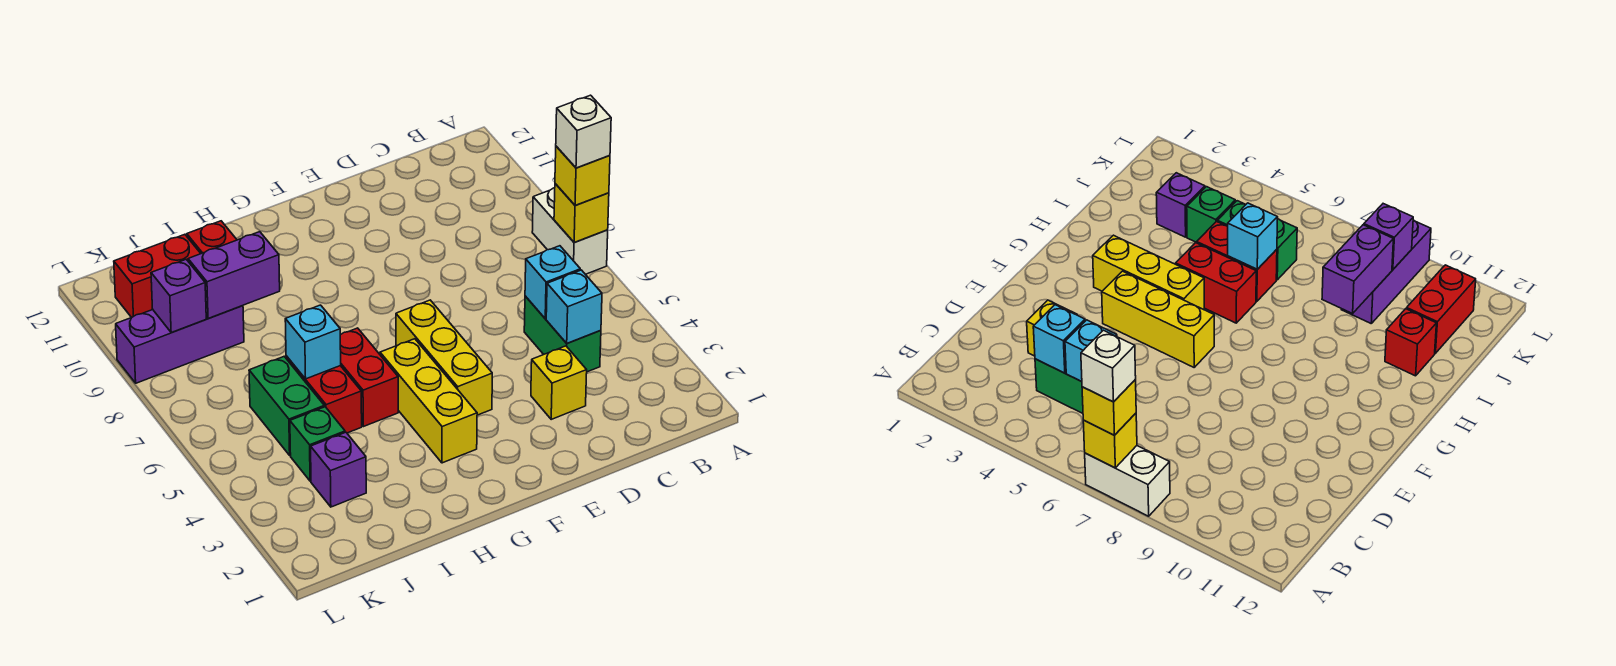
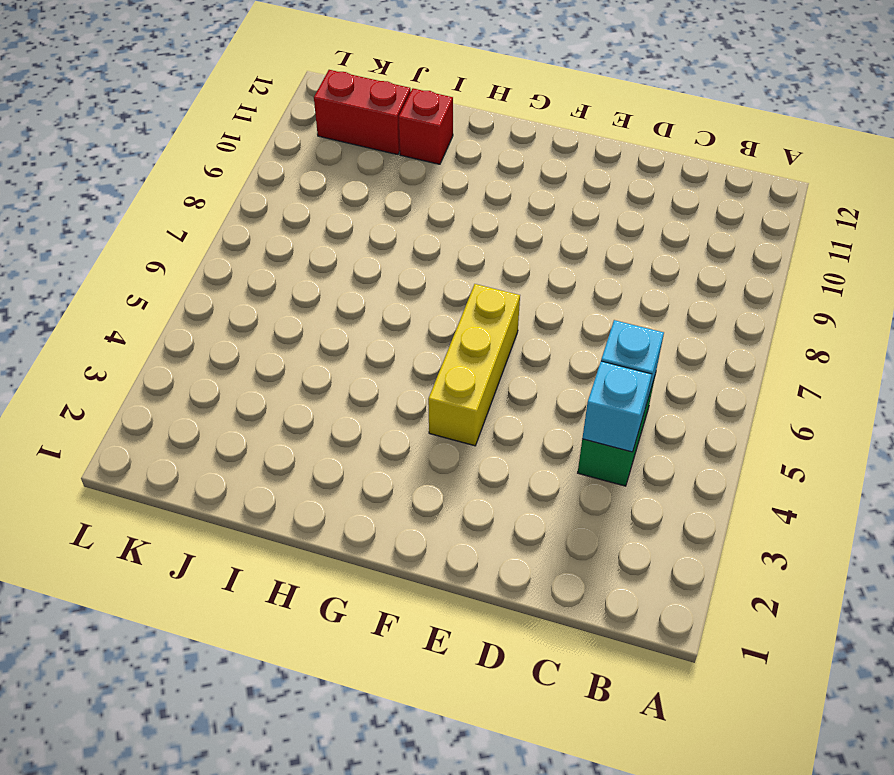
none -> white brick A7:A8 level 1
none -> yellow brick D3 level 1
none -> yellow brick G3:G5 level 1

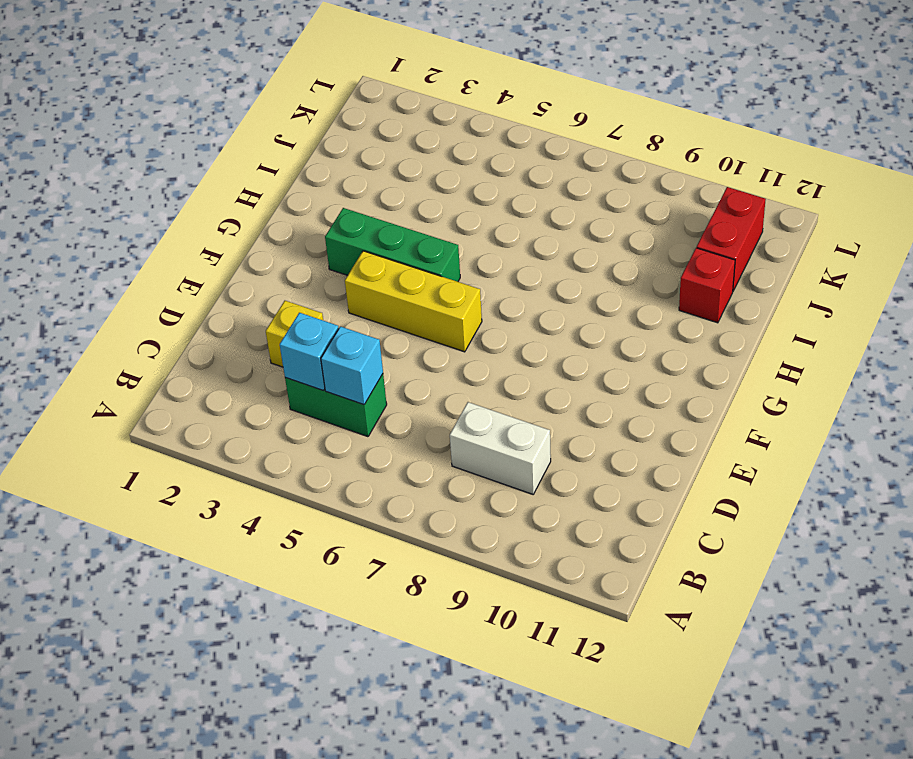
white brick C8:C9 level 1 -> white brick A7:A8 level 1
green brick G3:G5 level 1 -> yellow brick G3:G5 level 1
none -> red brick H5:H6 level 1
none -> red brick I5:I6 level 1
none -> purple brick J3 level 1

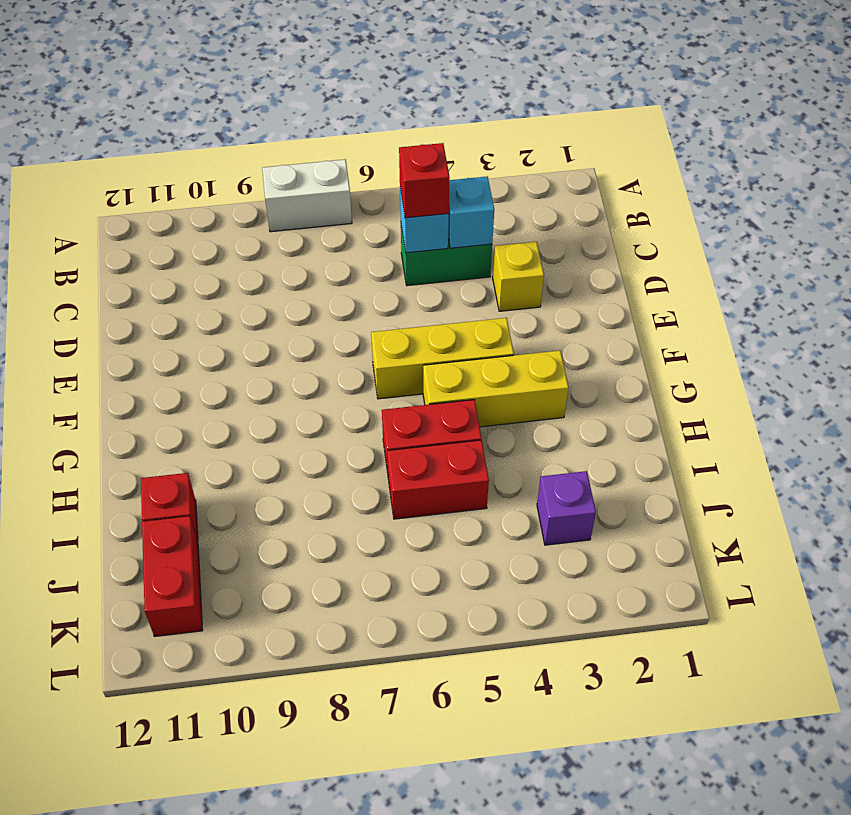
red brick C5 level 3 -> none
none -> green brick J4 level 1
none -> green brick J5:J6 level 1
none -> purple brick J9:L9 level 1

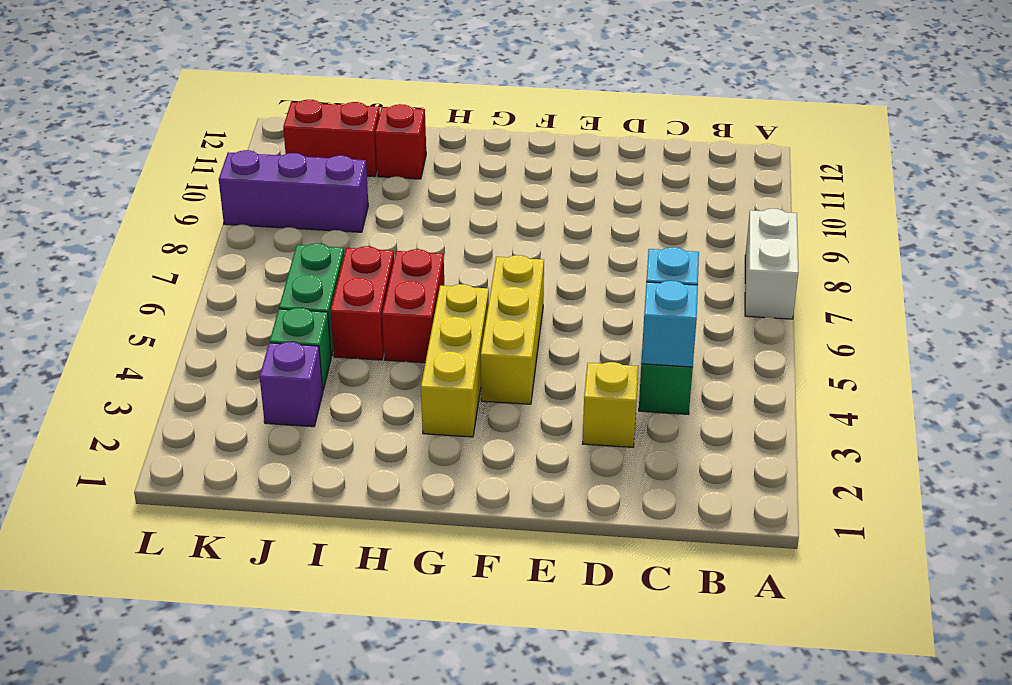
none -> yellow brick A7 level 2
none -> cyan brick I6 level 2
none -> purple brick I9:J9 level 2

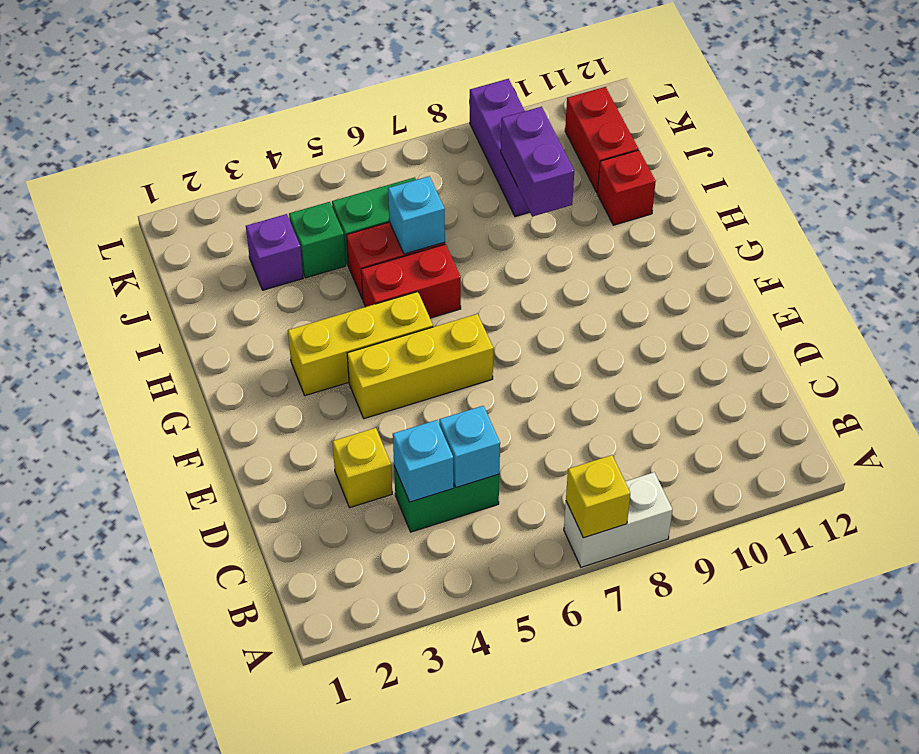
none -> purple brick K9 level 2
none -> yellow brick A7 level 3
none -> white brick A7 level 4

